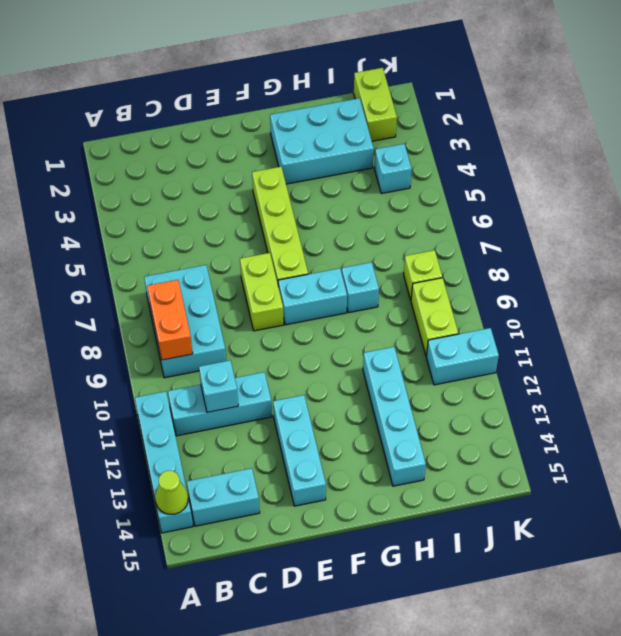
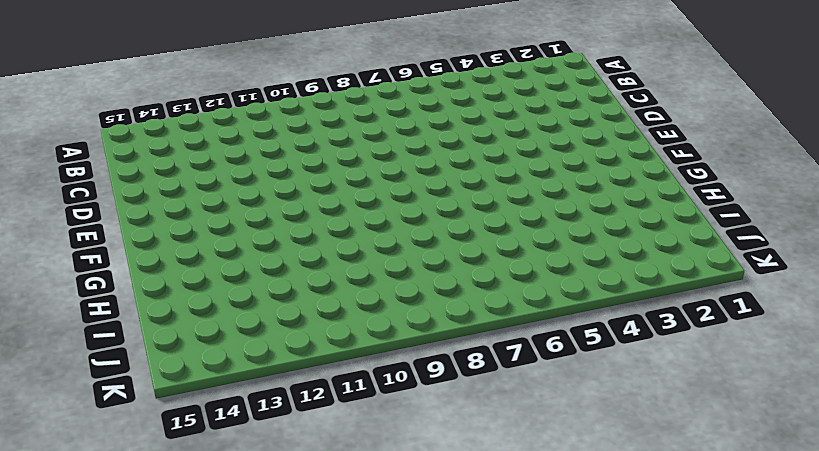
none -> cyan brick A11:A14 level 1
none -> cyan brick B7:C9 level 1
none -> cyan brick B11:D11 level 1

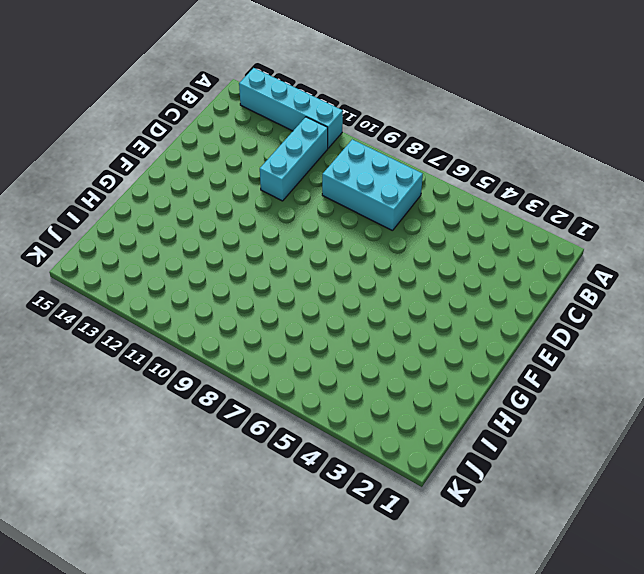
none -> cyan brick B14:C14 level 1
none -> lime brick E7:E8 level 1
none -> cyan brick E12:E14 level 1

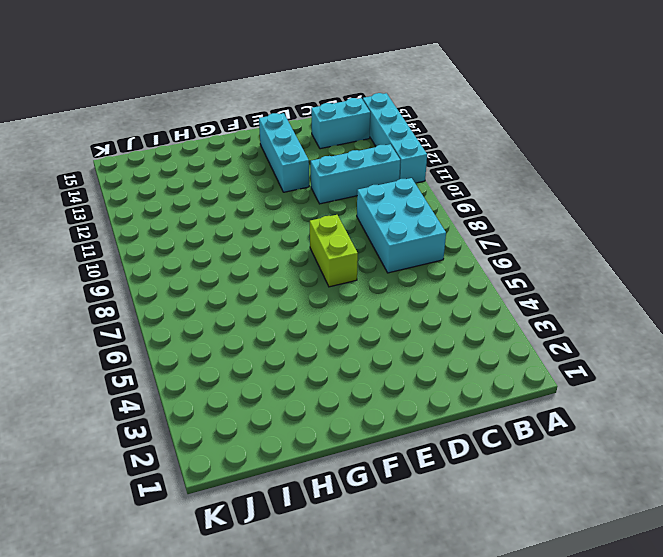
none -> lime brick F4:F7 level 1
none -> cyan brick F8:G8 level 1
none -> cyan brick G2:I3 level 1

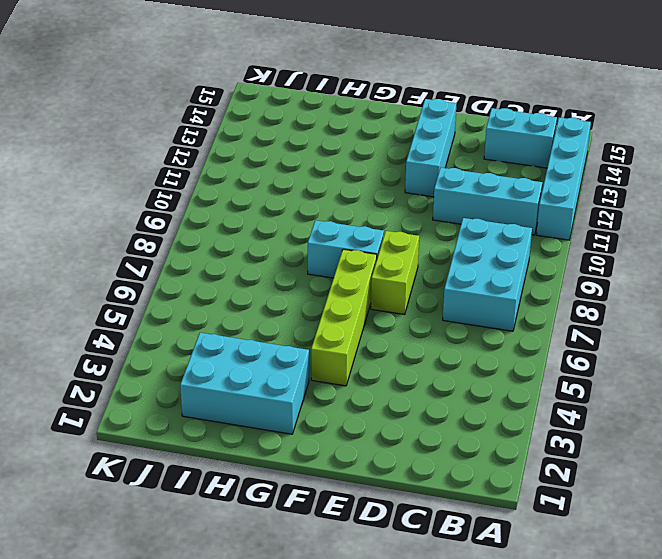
none -> cyan brick H8 level 1
none -> cyan brick H11:H14 level 1
none -> lime brick J1:J2 level 1

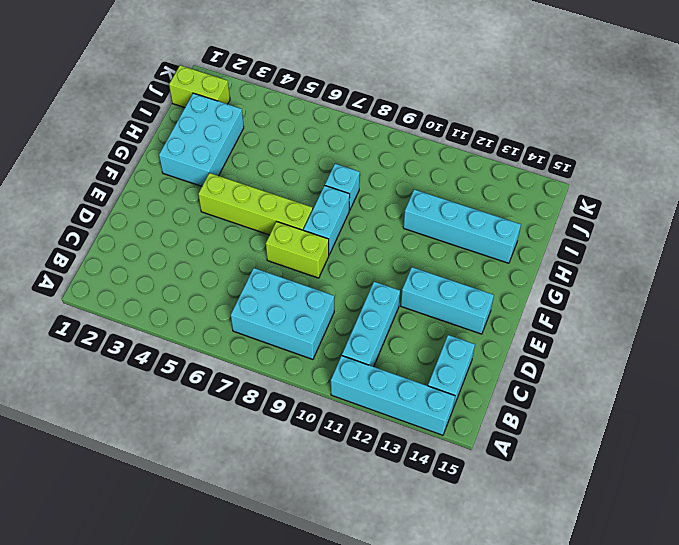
none -> cyan brick J4 level 1
none -> lime brick J8 level 1
none -> lime brick J9:J10 level 1

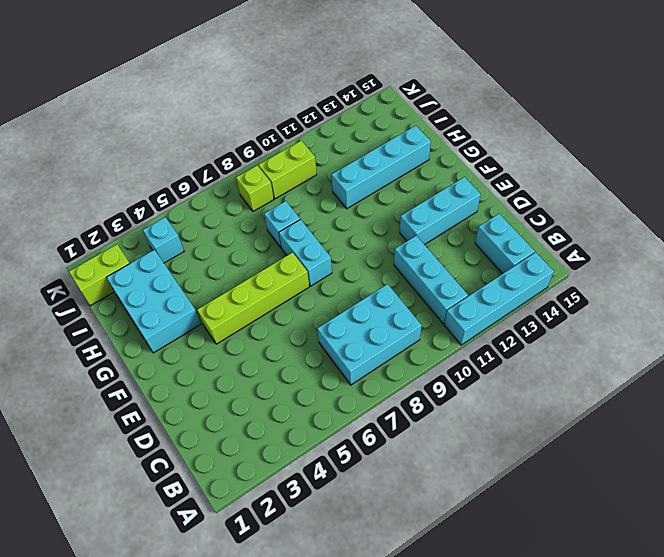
none -> lime brick E7:E8 level 1
none -> cyan brick J11:K11 level 1
none -> lime cone A14 level 2

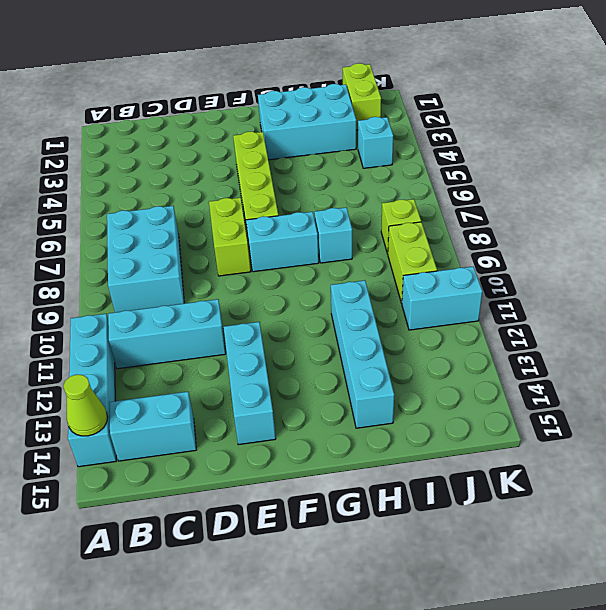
none -> orange brick B8:B9 level 2
none -> cyan brick C11 level 2

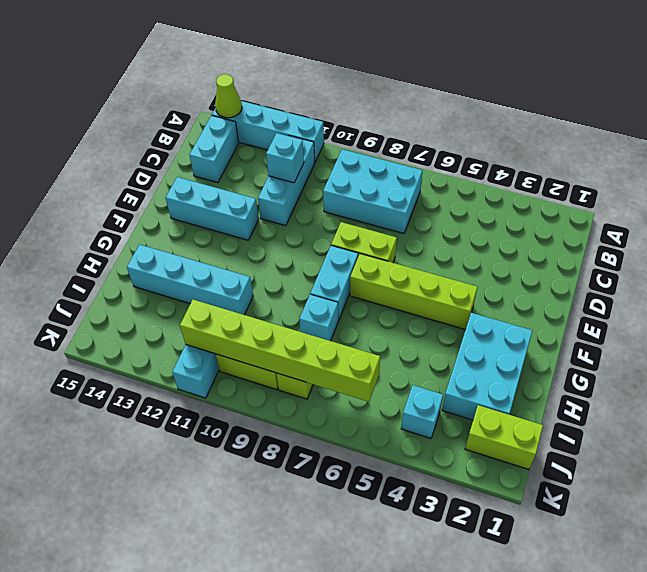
lime brick J6:J11 level 2 -> none
none -> orange brick B8:B9 level 2

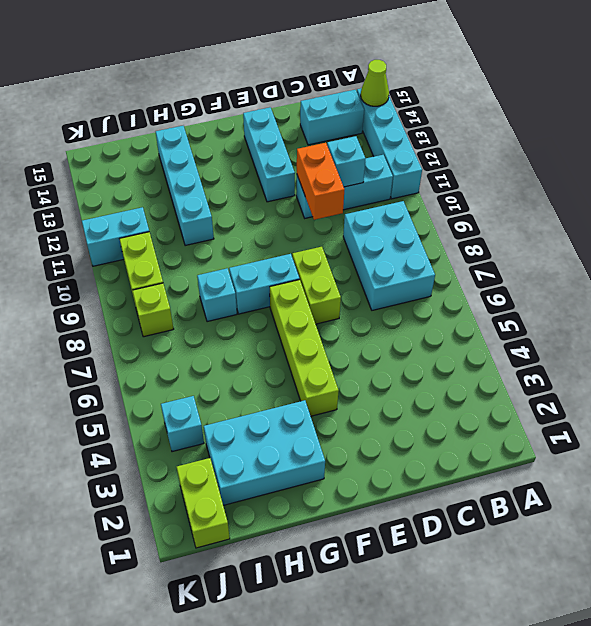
orange brick D10:D11 level 2 -> orange brick B8:B9 level 2

